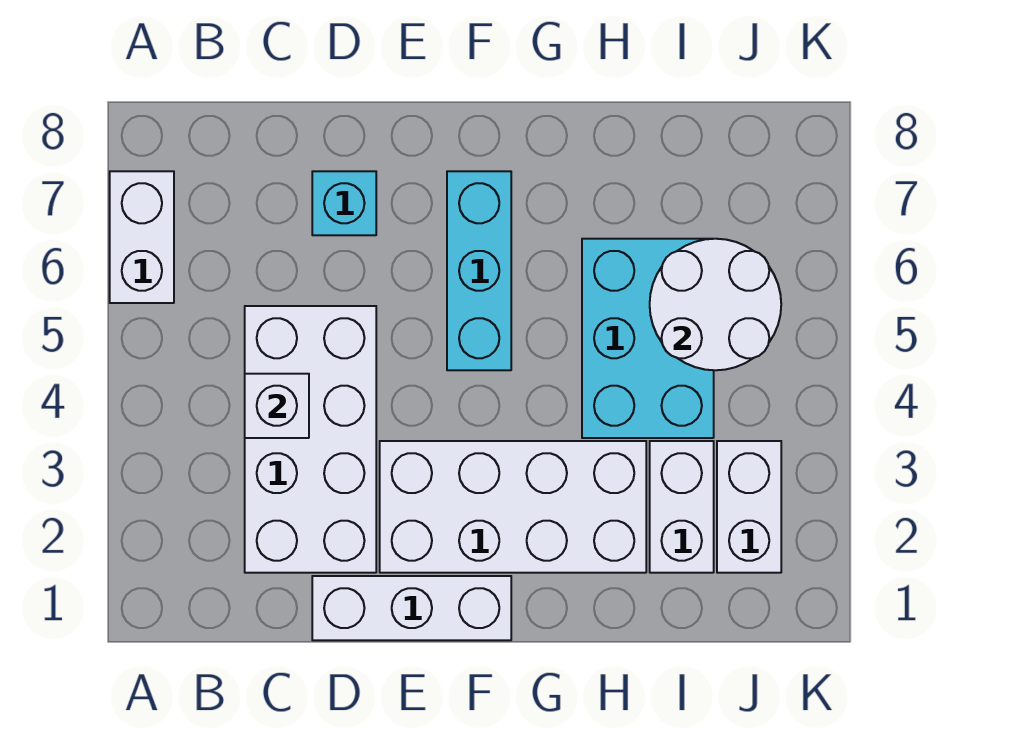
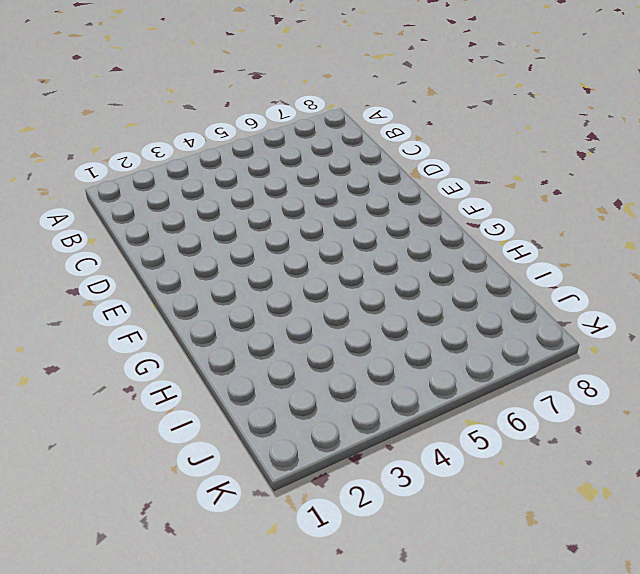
none -> white brick A6:A7 level 1
none -> white brick C2:D5 level 1

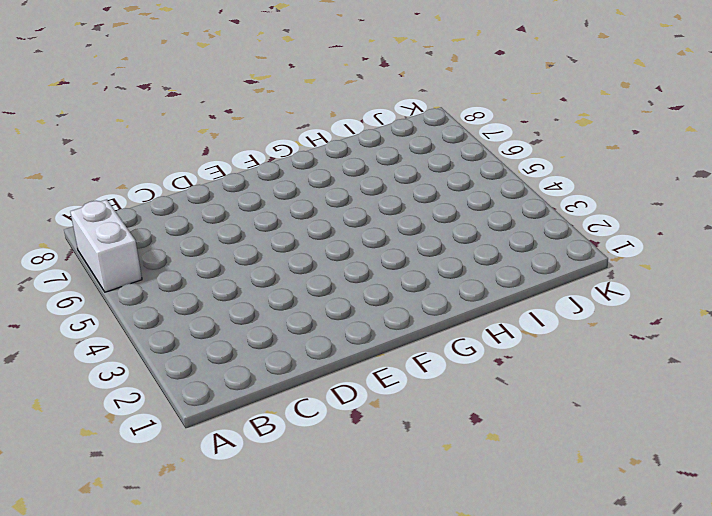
none -> white brick C2:D5 level 1
none -> white brick D1:F1 level 1

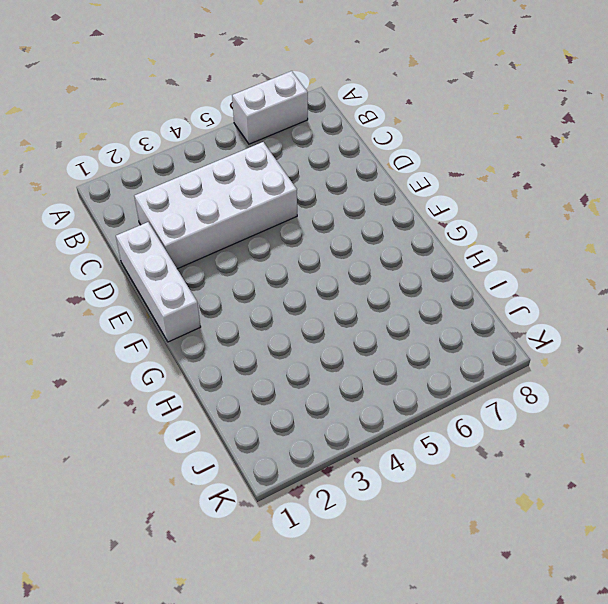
none -> cyan brick D7 level 1
none -> white brick E2:H3 level 1

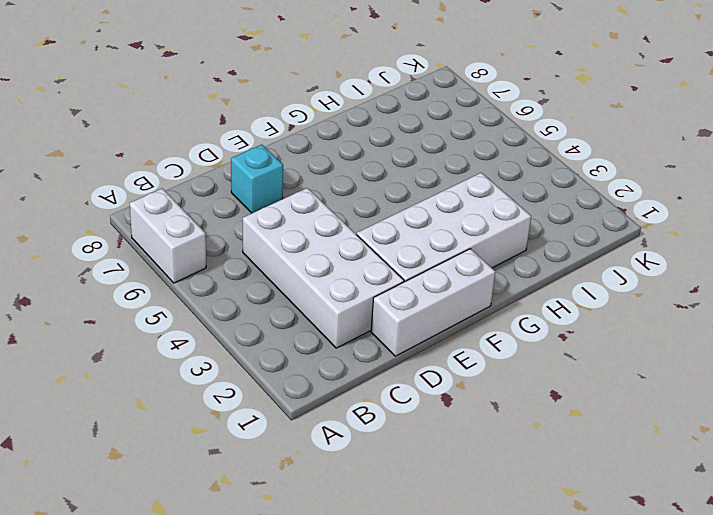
none -> cyan brick F5:F7 level 1
none -> cyan brick H4:I6 level 1

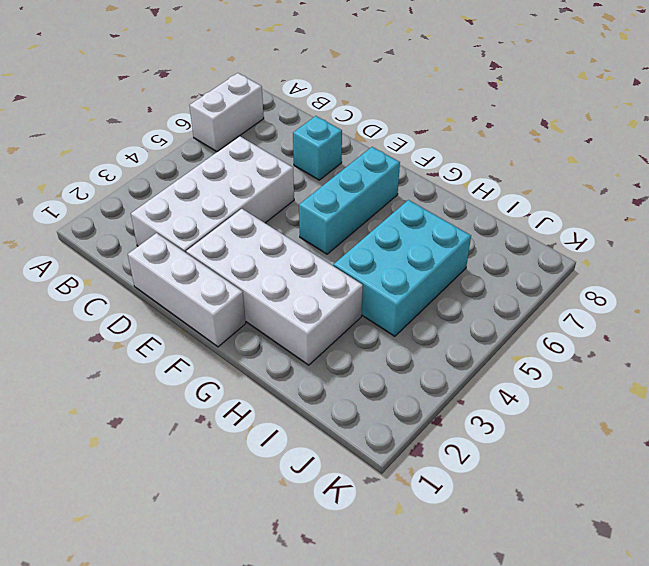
none -> white brick I2:I3 level 1
none -> white brick J2:J3 level 1

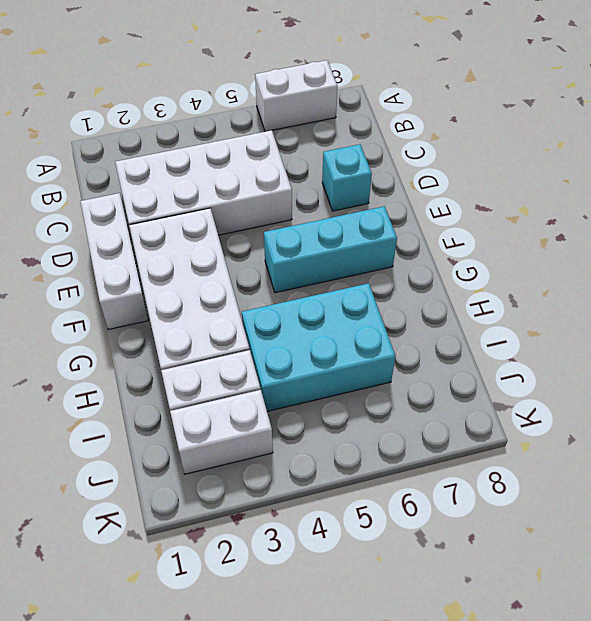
none -> white brick C4 level 2
none -> white round brick I5:J6 level 2

